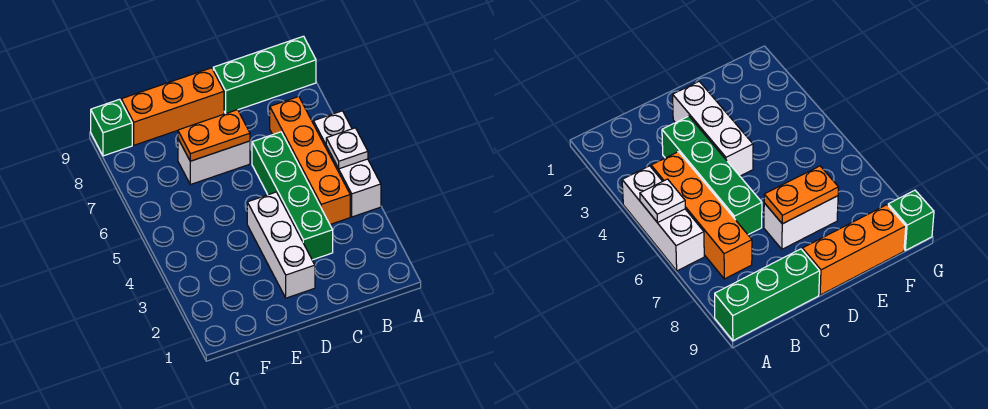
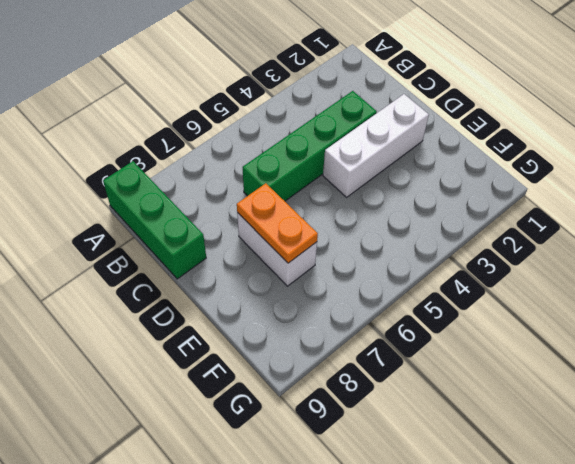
none -> white brick A4:A6 level 1
none -> orange brick B4:B7 level 1

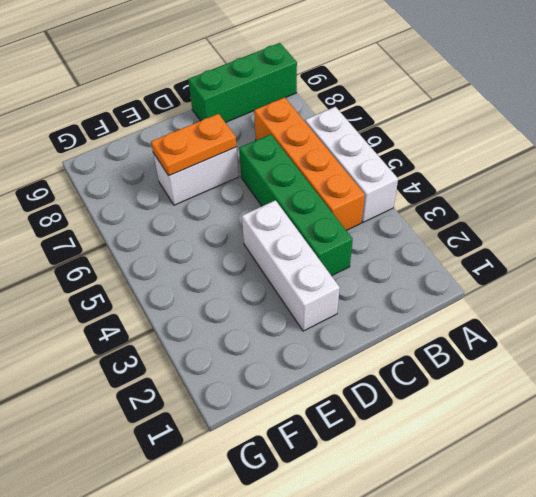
none -> orange brick D9:F9 level 1
none -> green brick G9 level 1

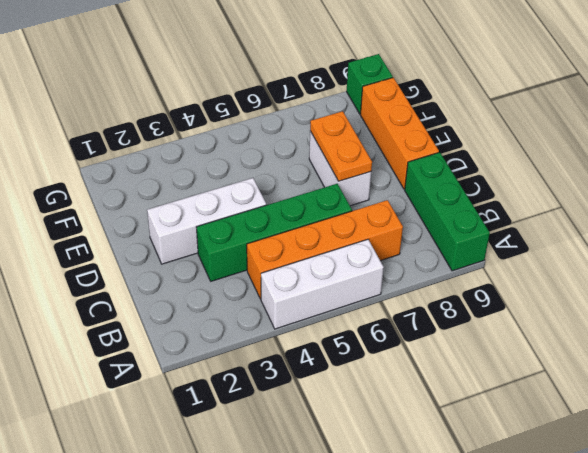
none -> white plate A5 level 2

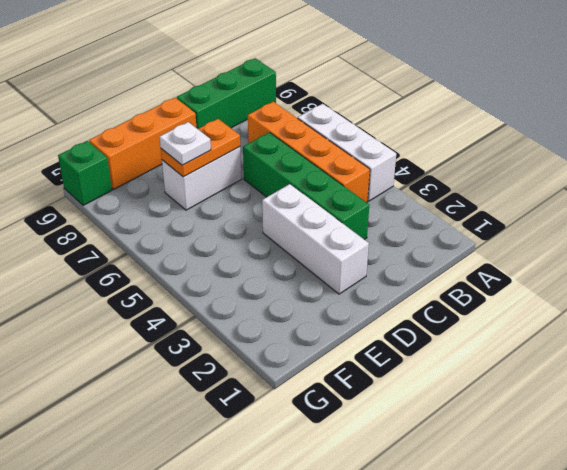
white plate E7 level 3 -> white plate A5 level 2

